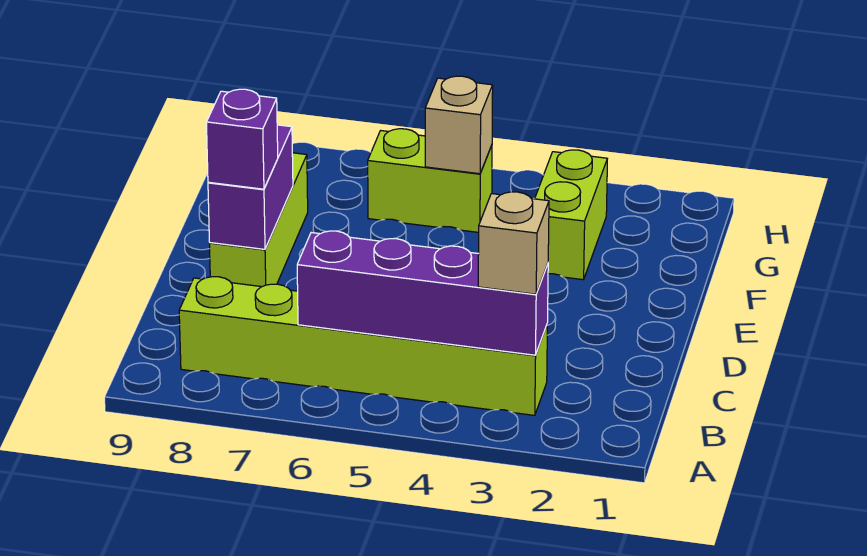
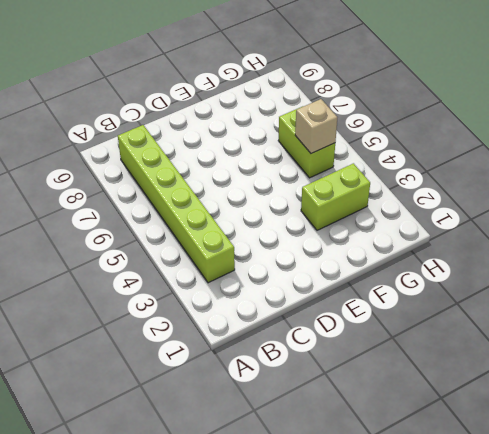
none -> lime brick D8:F8 level 1
none -> purple brick B3:B6 level 2

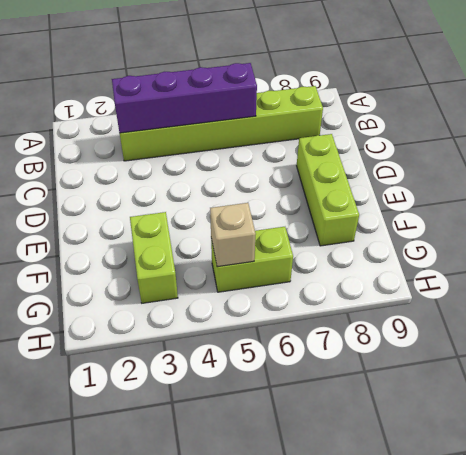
none -> purple brick D8:E8 level 2
none -> tan brick B3 level 3

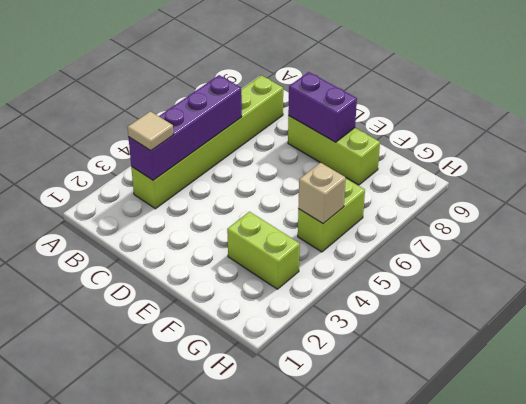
tan tile B3 level 3 -> tan brick B3 level 3
none -> purple brick D8 level 3

